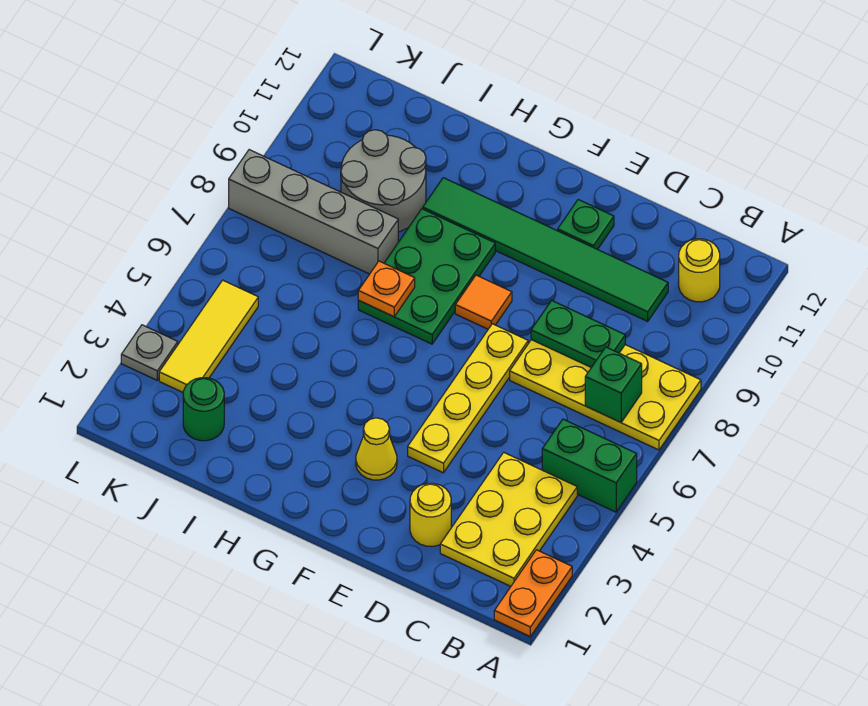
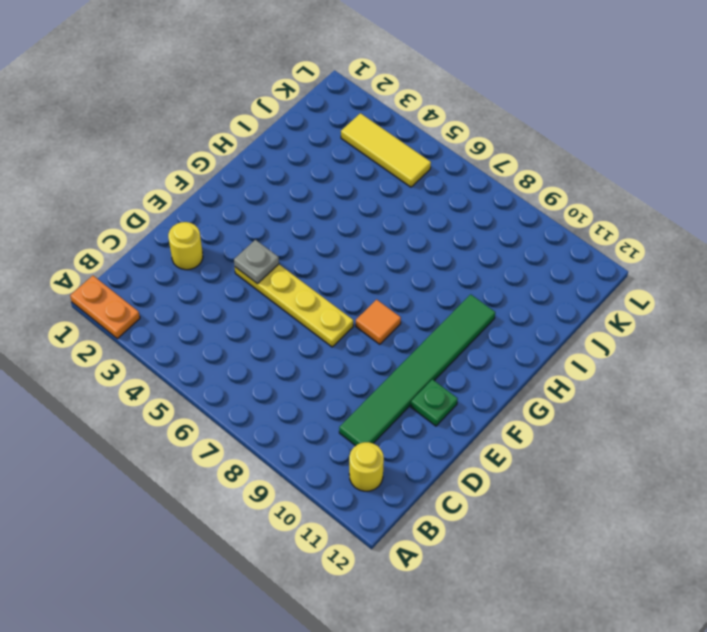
grey plate E4 level 2 -> grey plate L3 level 1
none -> green brick A5:B5 level 1
none -> yellow plate A7:D8 level 1
none -> yellow plate B2:C4 level 1

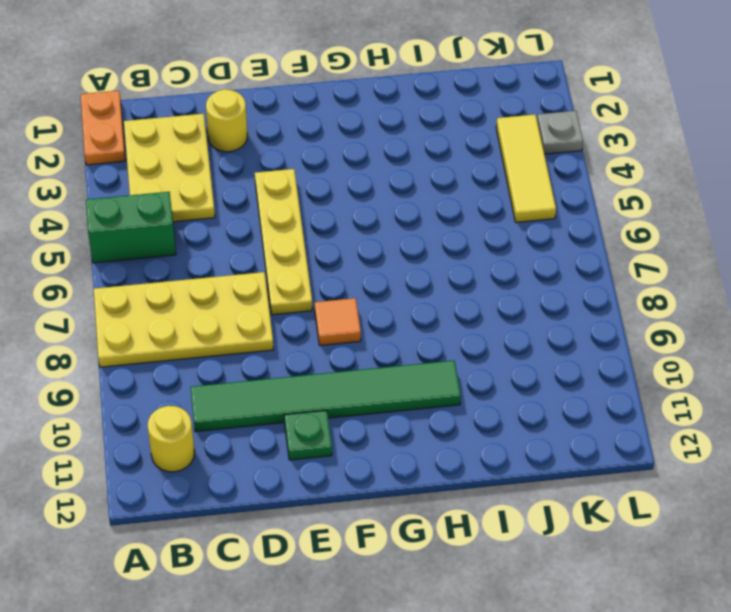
none -> yellow cone F3 level 1
none -> green plate G7:H9 level 1
none -> grey brick I8:L8 level 1

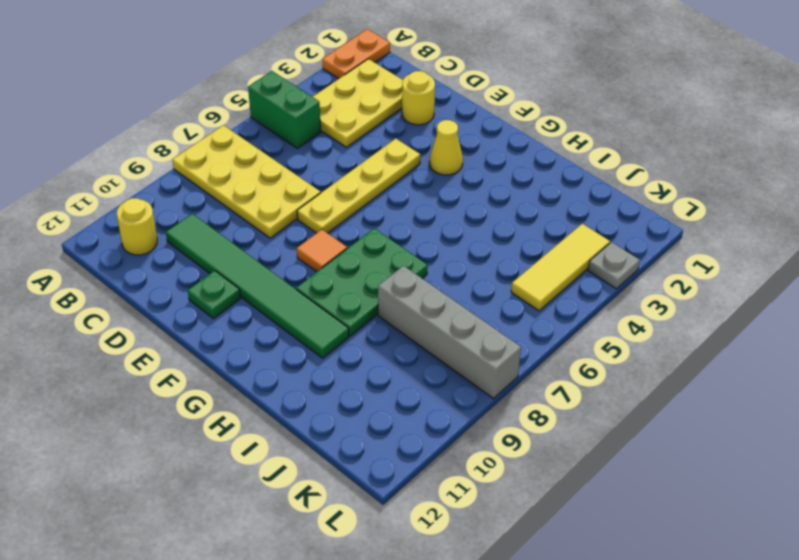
none -> grey round brick I9:J10 level 1
none -> green round brick J2 level 1
none -> green brick B7 level 2

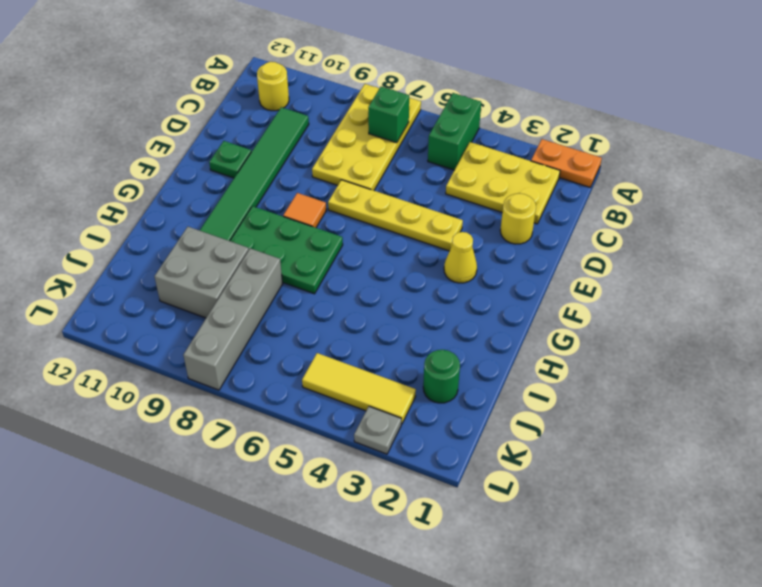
grey brick I9:J10 level 1 -> grey round brick I9:J10 level 1
none -> green plate C8:D8 level 2
none -> orange plate H7 level 2

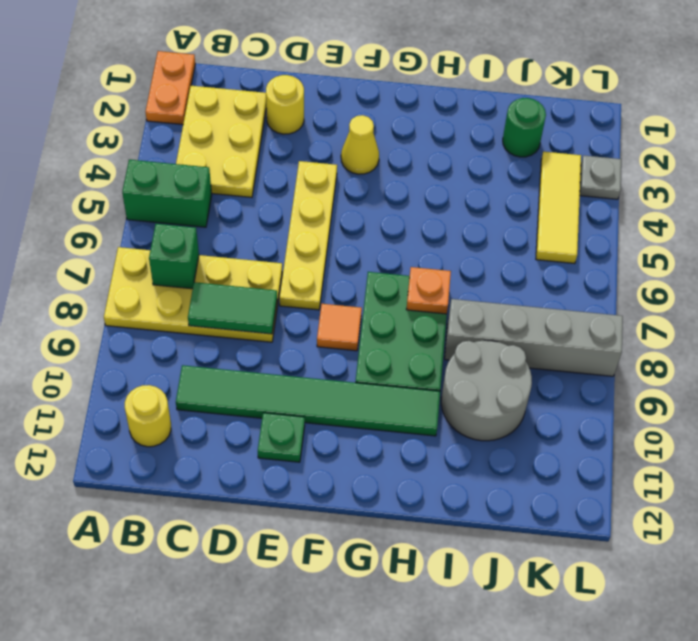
green tile C8:D8 level 2 -> green plate C8:D8 level 2

